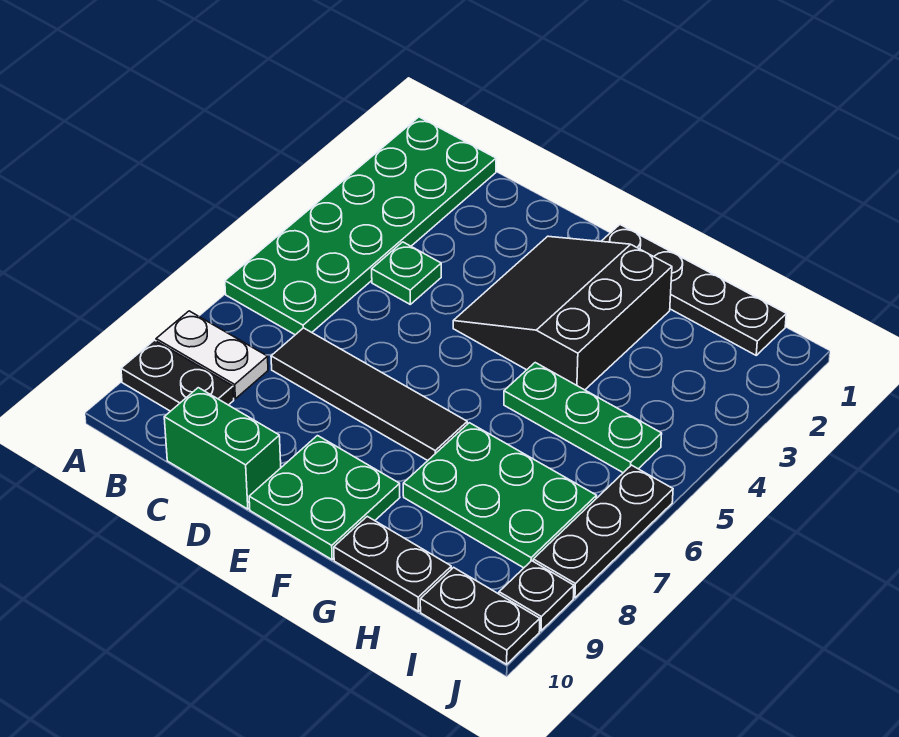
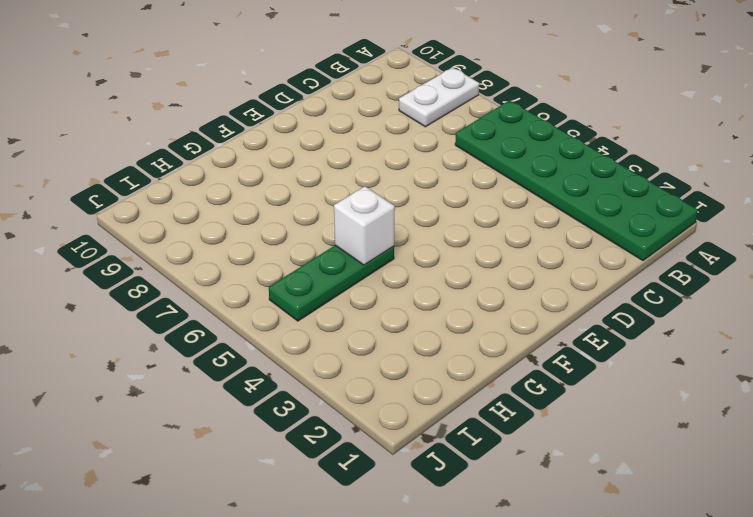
white brick G5 level 2 -> none
none -> black plate A9:B9 level 1
none -> green plate C4 level 1
none -> black tile C7:F7 level 1

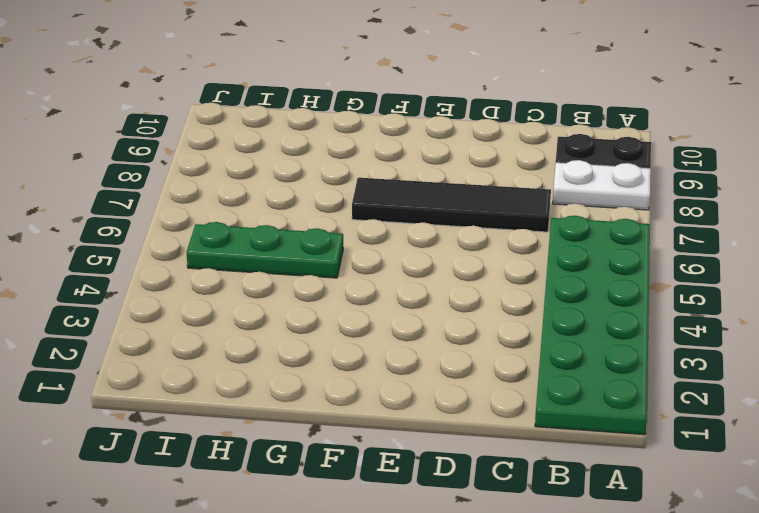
none -> green plate C4 level 1
none -> green brick C10:D10 level 1
none -> black slope E2:G4 level 1 top G

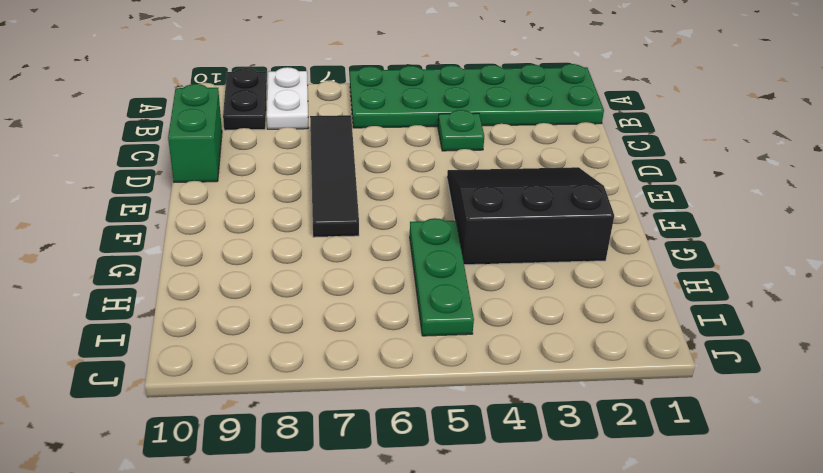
none -> green plate E9:F10 level 1
none -> black plate F1:I1 level 1
none -> green plate G7:I8 level 1

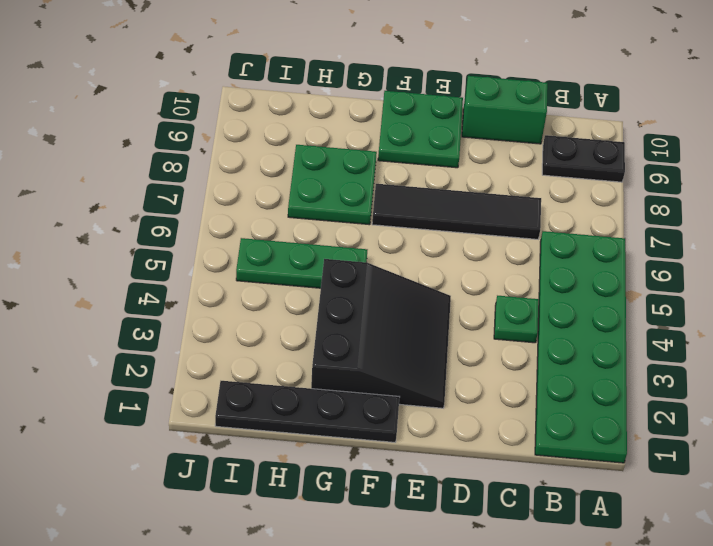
green plate G7:H8 level 1 -> green plate G7:I8 level 1
none -> white plate A8:B8 level 1
none -> black plate G10:H10 level 1
none -> black plate I10:J10 level 1

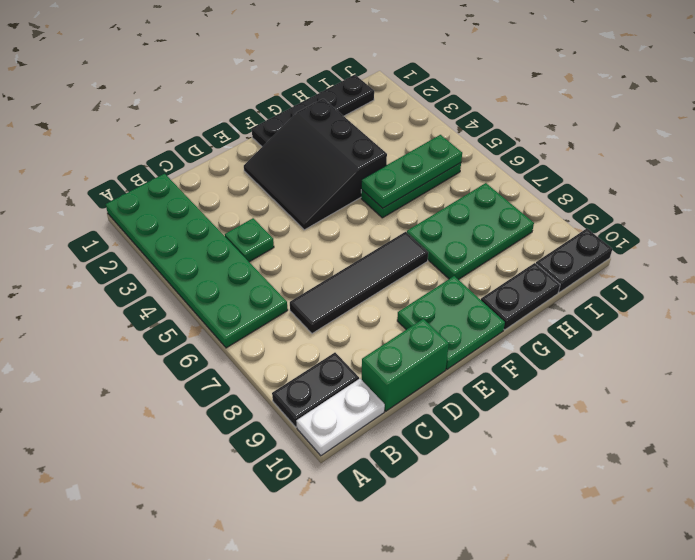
white plate A10:B10 level 1 -> white plate A8:B8 level 1
green plate G5:I5 level 2 -> none
none -> black plate J6:J8 level 1
none -> black plate J9 level 1

